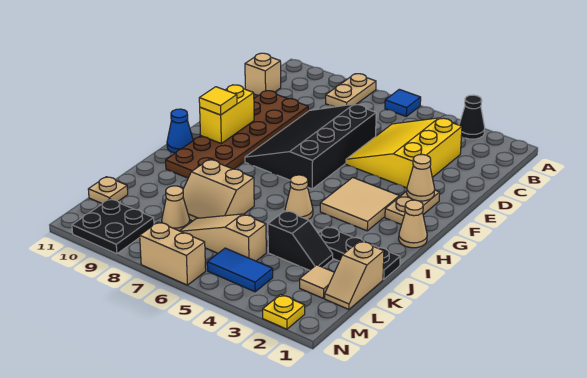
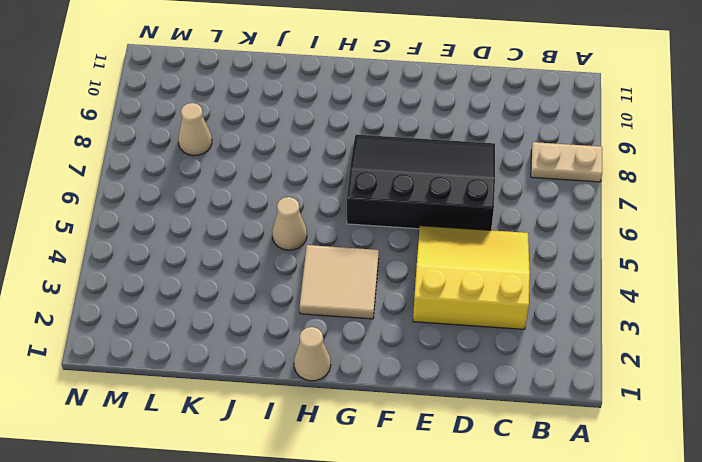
none -> black cone A3 level 1
none -> blue tile A6 level 1
none -> tan brick C11 level 1

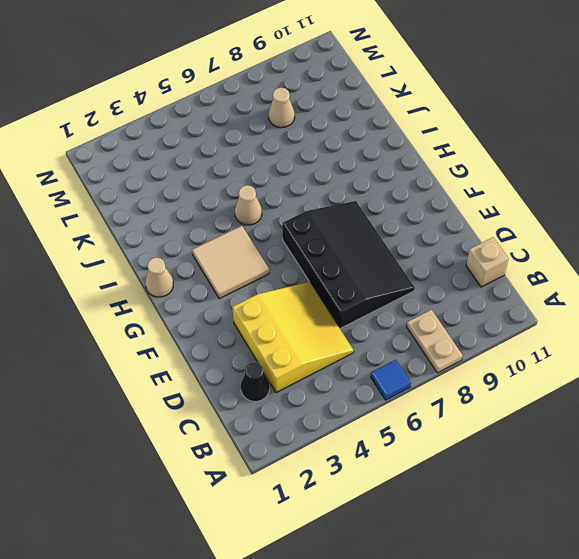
black cone C2 level 1 -> black cone A3 level 1
none -> brown plate D9:I10 level 1
none -> tan plate F2:G2 level 1
none -> blue cone H11 level 1

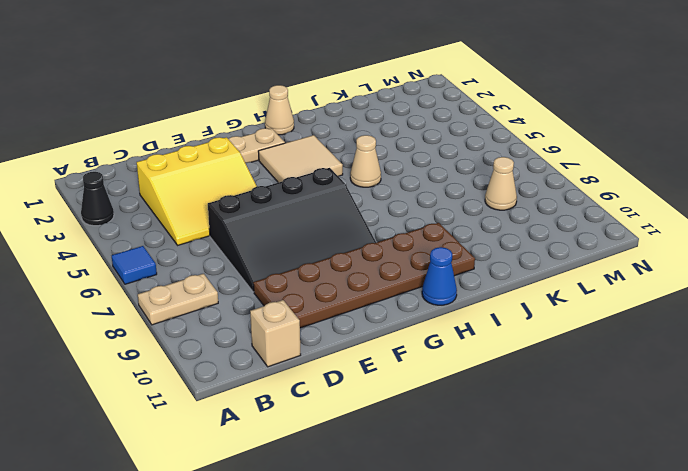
none -> black plate J1:J3 level 1
none -> tan slope J7:K8 level 1 top J
none -> tan slope K1:L1 level 1 top K

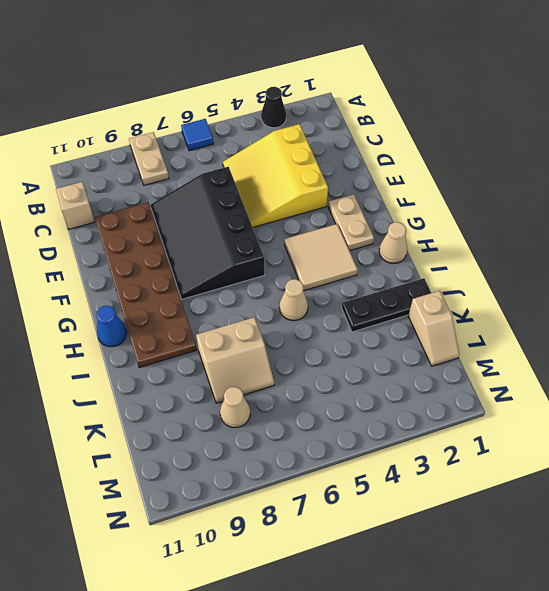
none -> black slope K3:K4 level 1 top 4
none -> tan tile L2 level 1
none -> tan slope L5:L7 level 1 top 5

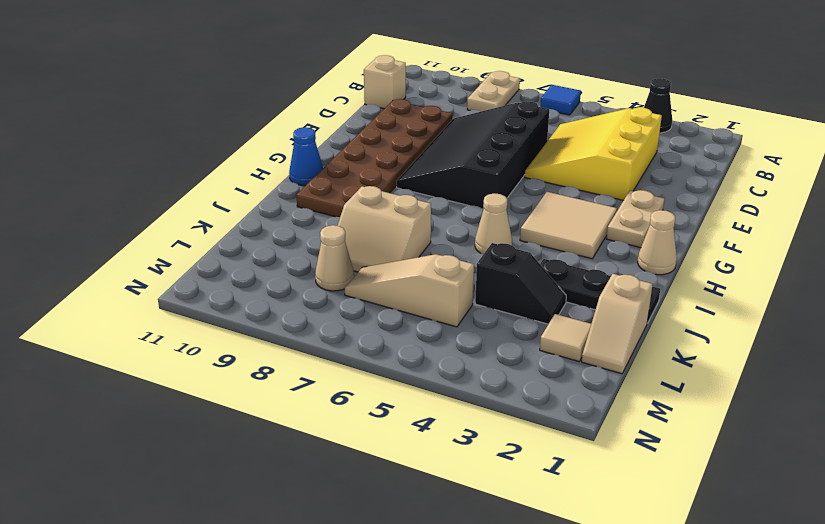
none -> tan plate L11 level 1
none -> blue tile M4:M5 level 1
none -> black plate M9:N10 level 1

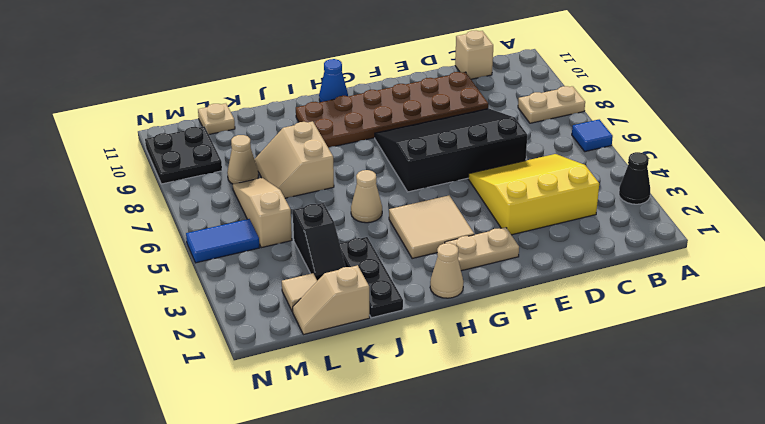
blue tile M5:N5 level 1 -> blue tile M4:M5 level 1
none -> yellow plate N2 level 1
none -> tan brick N6:N7 level 1
none -> tan cone F2 level 2

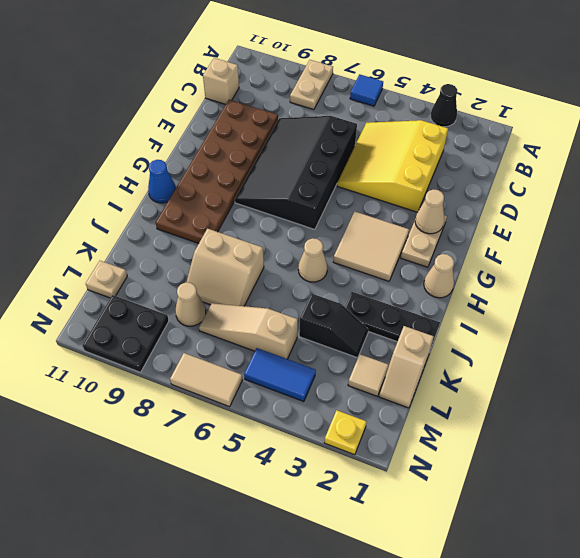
tan tile N6:N7 level 1 -> tan brick N6:N7 level 1
none -> yellow brick F10:G10 level 2
none -> yellow tile G10 level 3

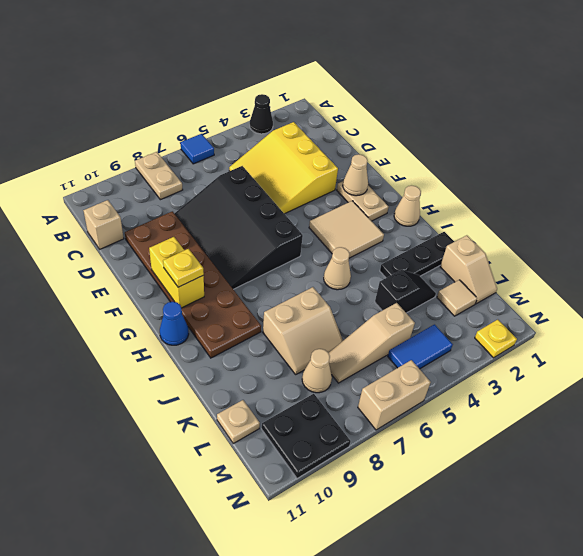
yellow plate G10 level 3 -> yellow tile G10 level 3

